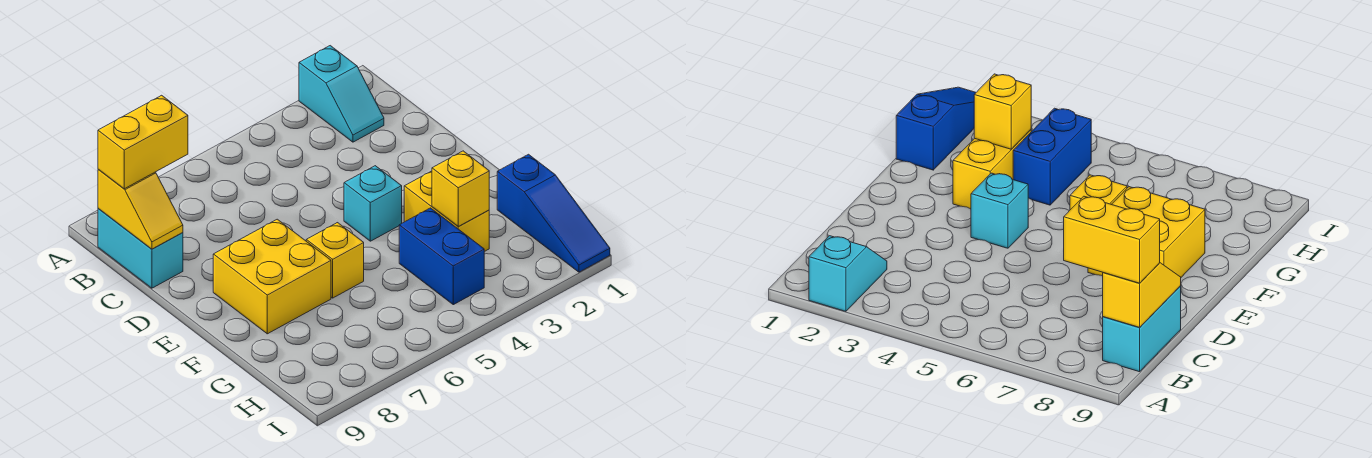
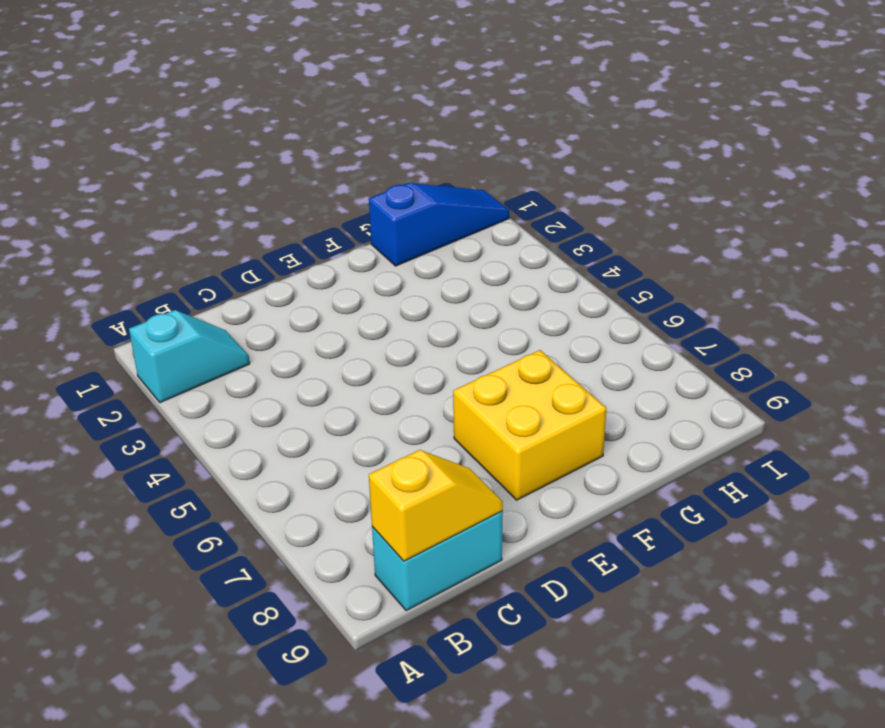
none -> cyan brick E4 level 1
none -> yellow brick F3:G3 level 1

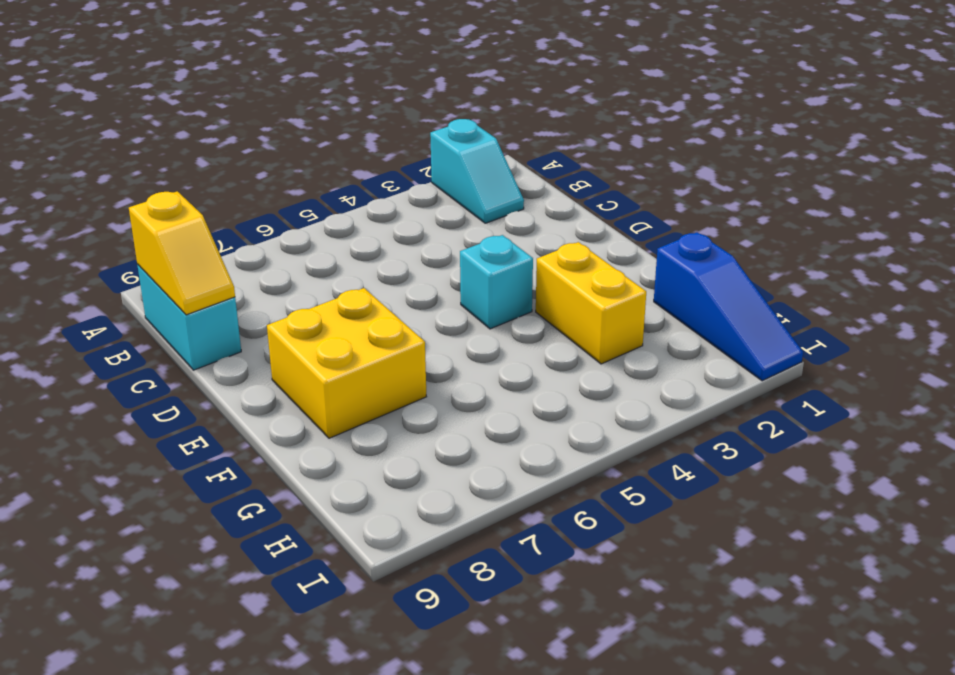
none -> yellow brick F6 level 1
none -> blue brick G4:H4 level 1

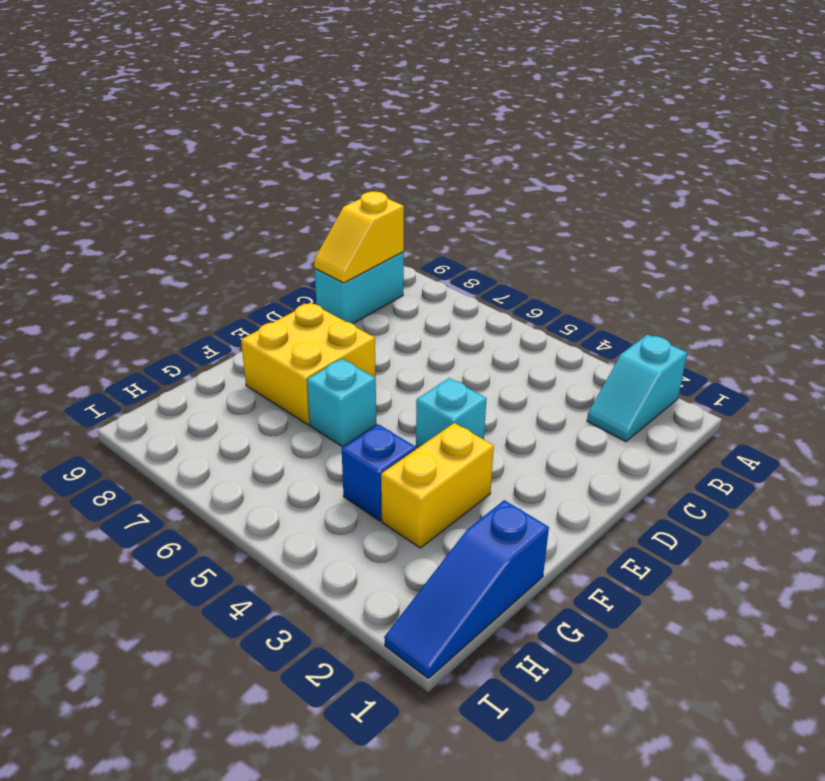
cyan brick F6 level 1 -> yellow brick F6 level 1
blue brick G4 level 1 -> blue brick G4:H4 level 1
none -> yellow brick G3 level 2
none -> yellow brick B8:B9 level 3

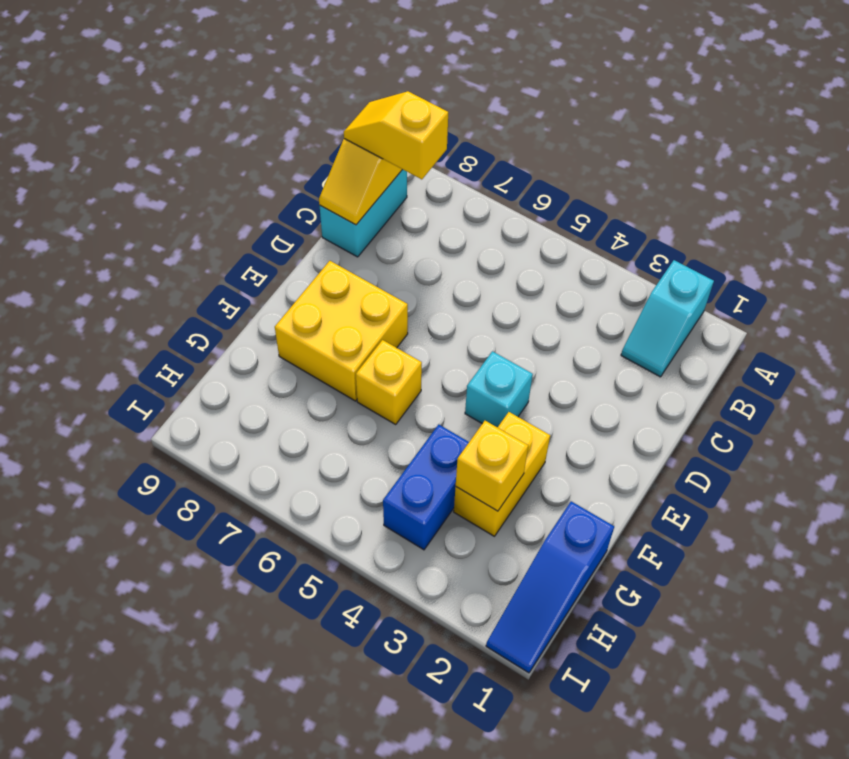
yellow slope B8:B9 level 3 top 8 -> yellow brick B8:B9 level 3

